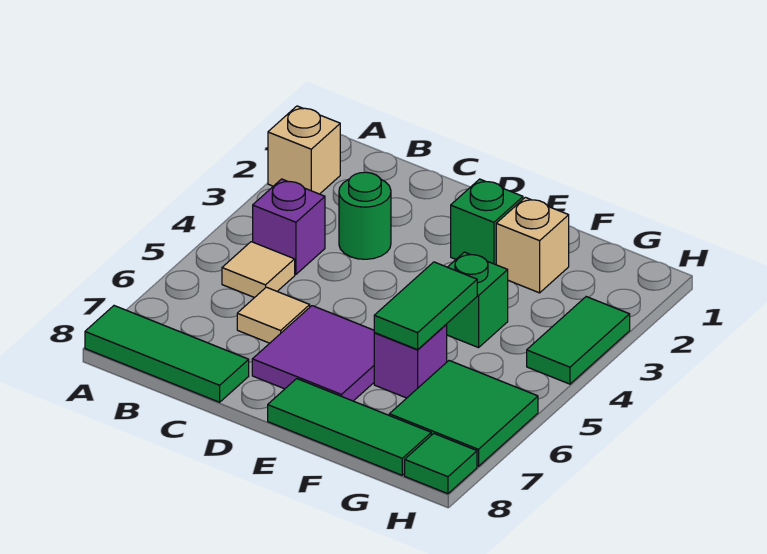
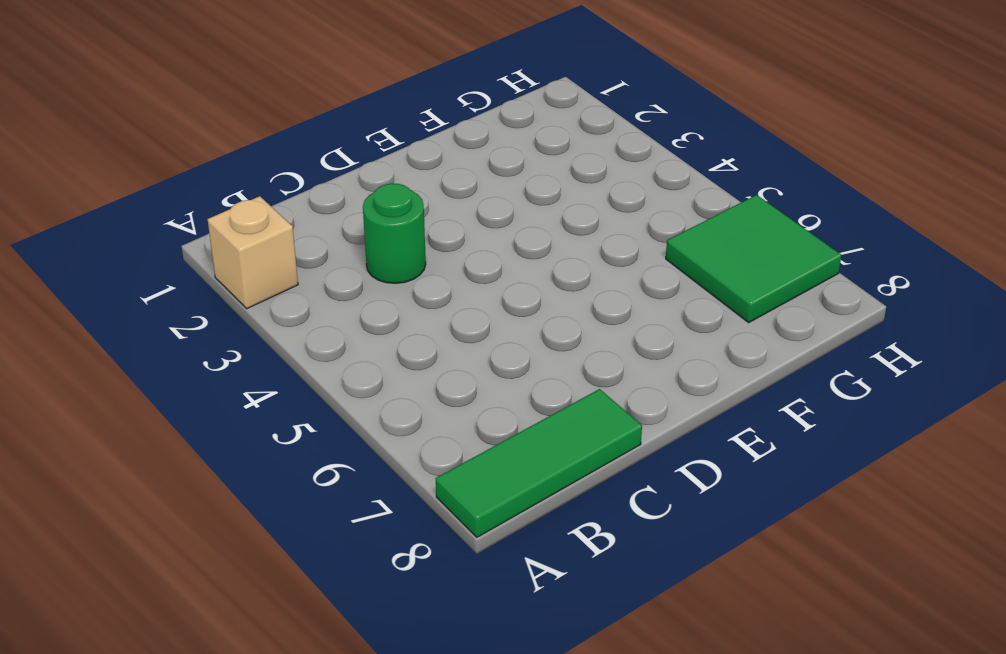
none -> purple brick B4 level 1
none -> tan tile B5 level 1
none -> tan tile C6 level 1

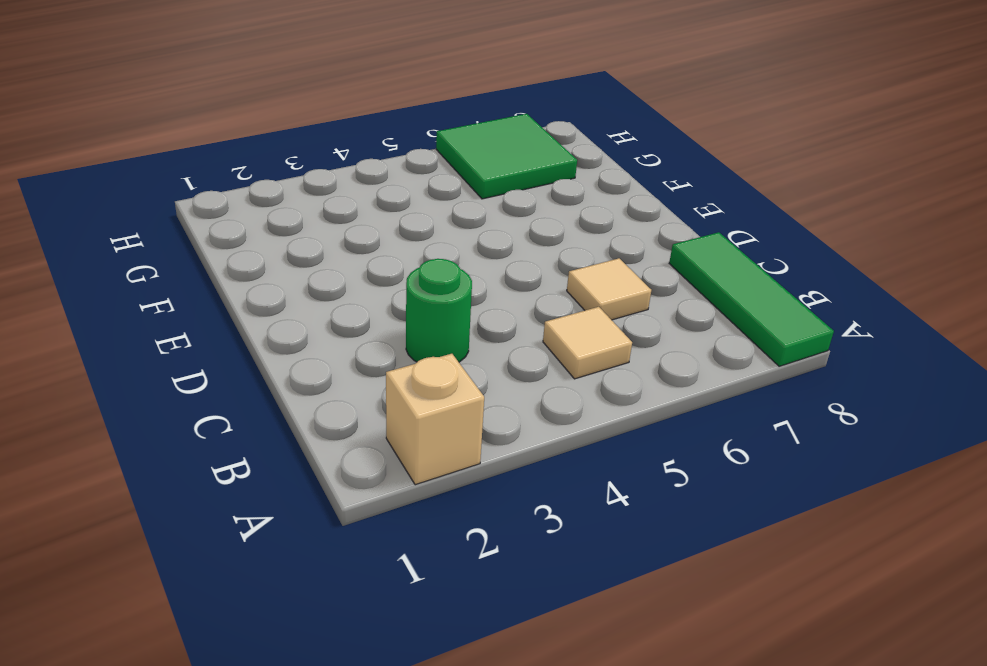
none -> purple brick B4 level 1
none -> purple tile D6:E7 level 1
none -> green brick E2 level 1

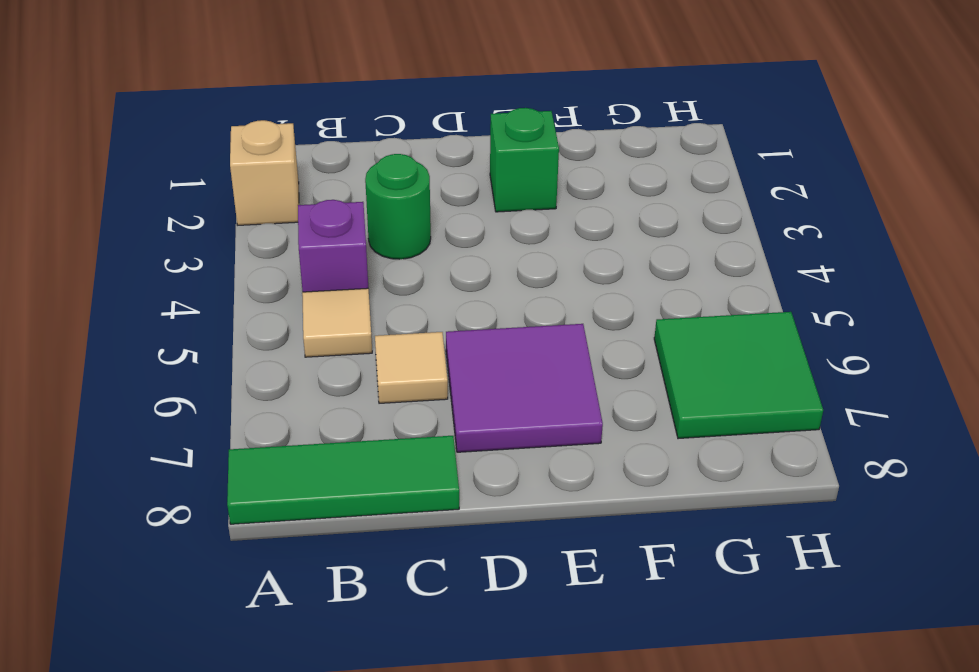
none -> green tile E8:G8 level 1
none -> tan brick F2 level 1
none -> green brick F4 level 1

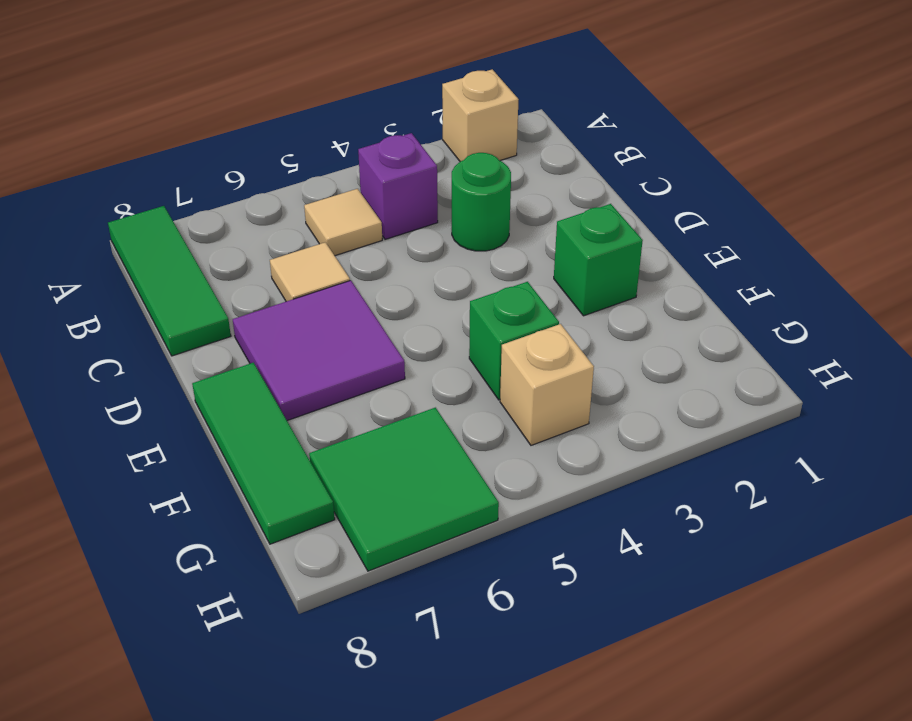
tan brick G4 level 1 -> tan brick F2 level 1
none -> purple brick F6 level 1
none -> green tile H3:H4 level 1
none -> green tile H8 level 1

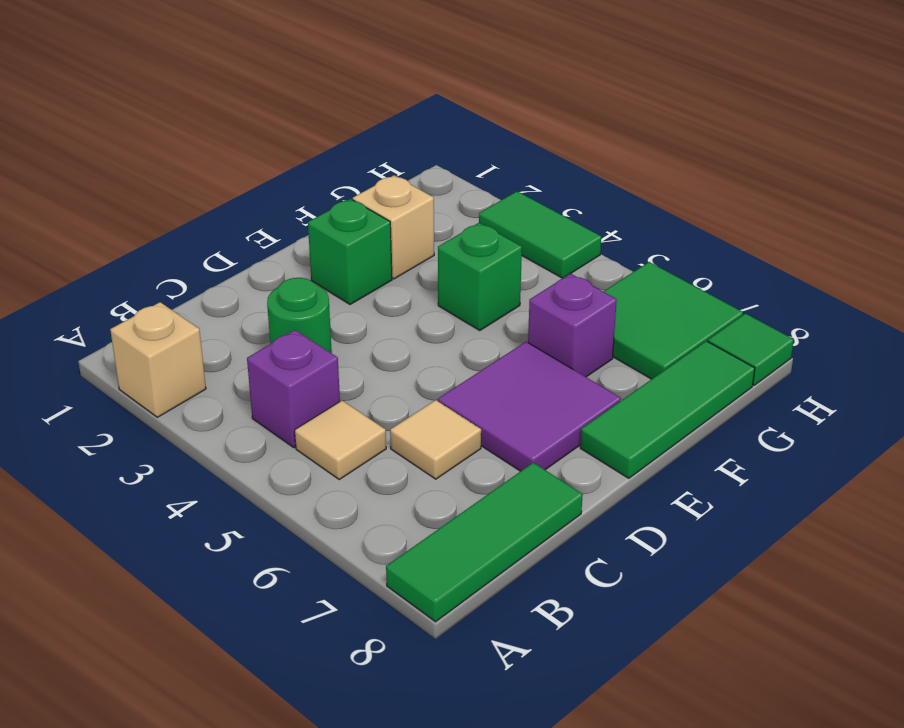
none -> green tile F5:F6 level 2

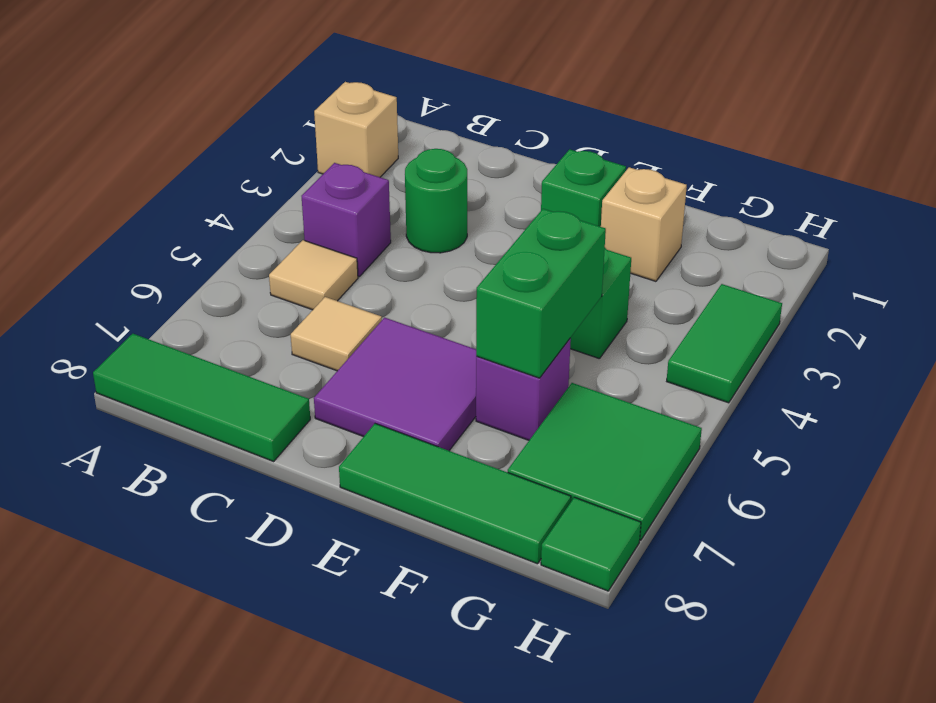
green brick F5:F6 level 2 -> green tile F5:F6 level 2

